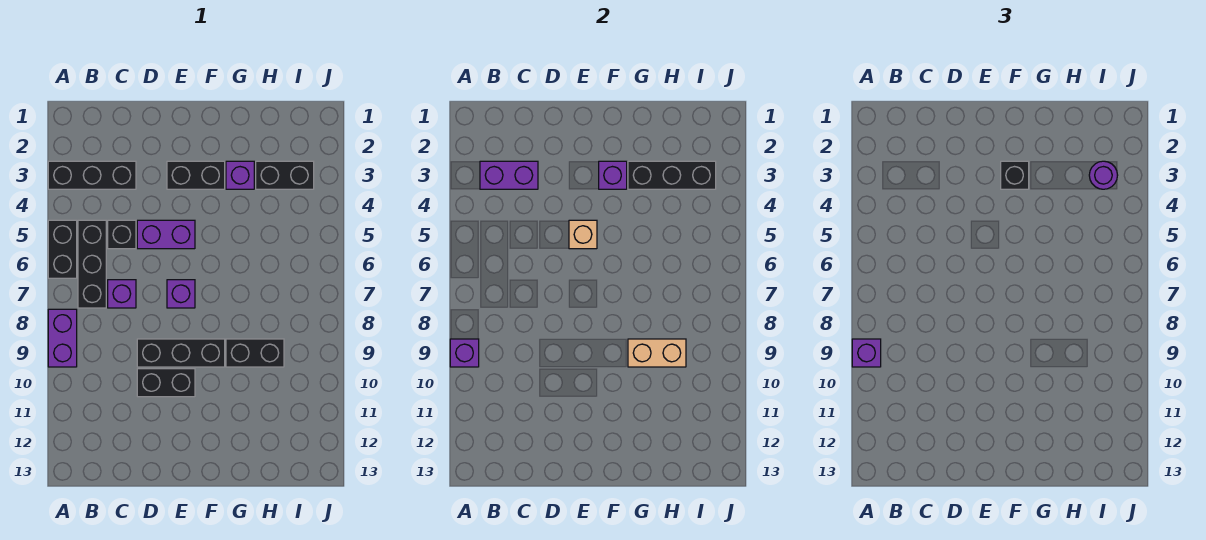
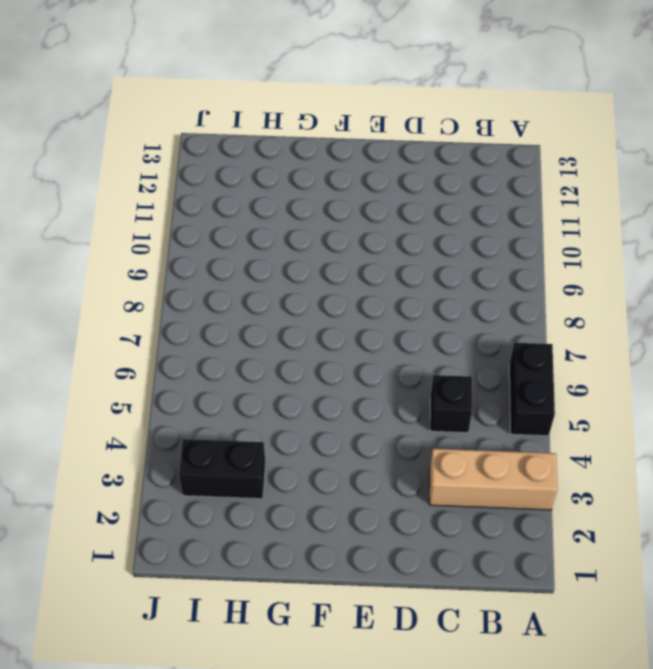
tan brick A3:C3 level 1 -> black brick A3:C3 level 1
none -> purple brick A8:A9 level 1
none -> black brick B5:B7 level 1
none -> purple brick C7 level 1

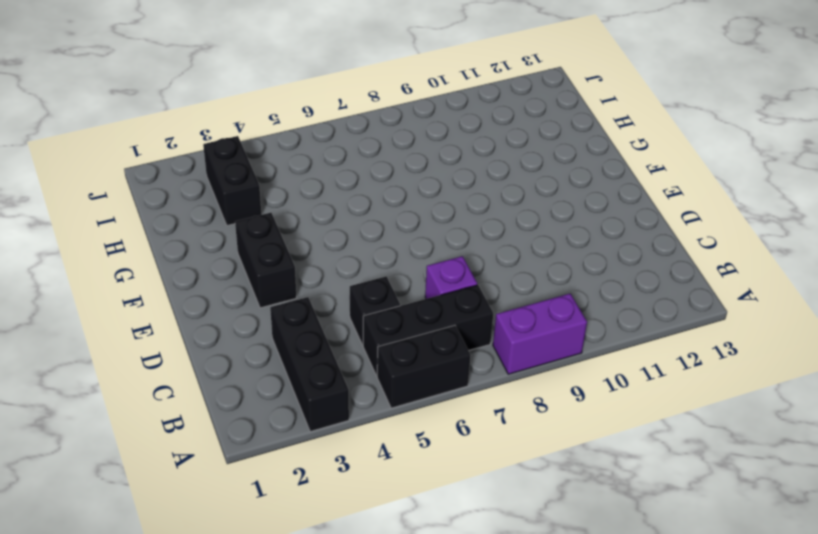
none -> purple brick D5:E5 level 1
none -> black brick D9:F9 level 1
none -> black brick D10:E10 level 1

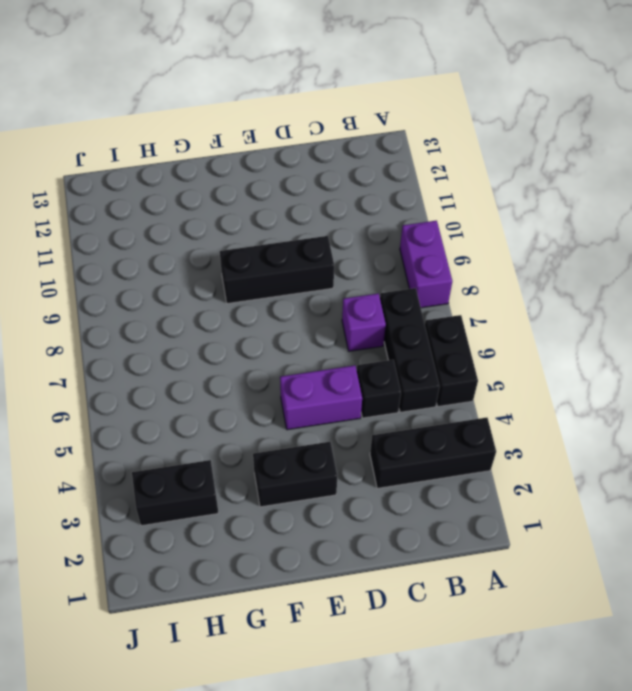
none -> black brick D10:E10 level 1
none -> purple brick E7 level 1
none -> purple brick G3 level 1

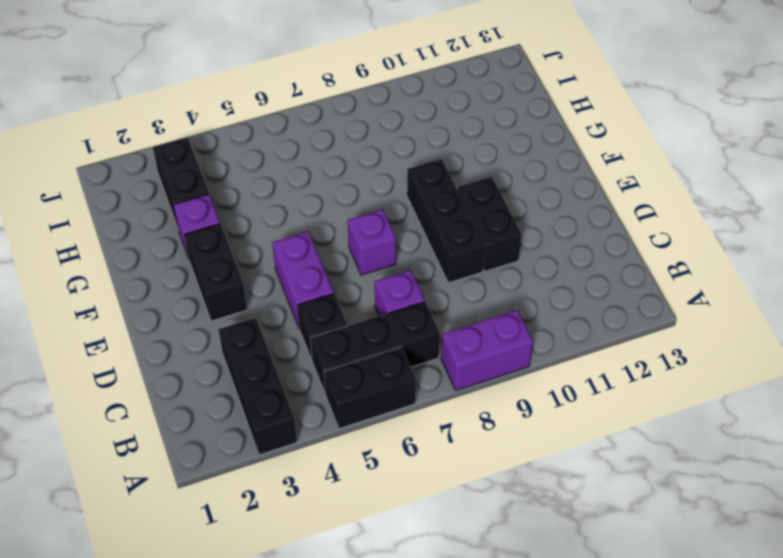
none -> black brick G9:H9 level 1
none -> purple brick A9 level 2
none -> purple brick B3:C3 level 2

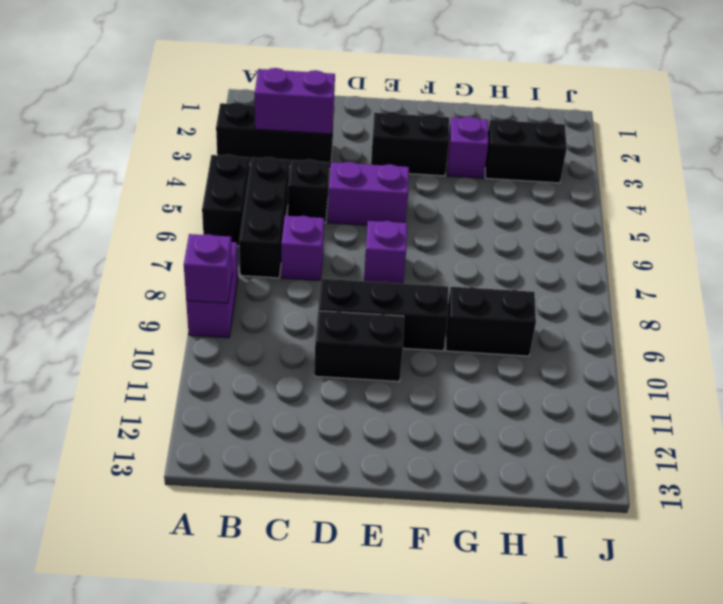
none -> tan brick E5 level 2
none -> purple brick F3 level 2
none -> black brick G3:I3 level 2

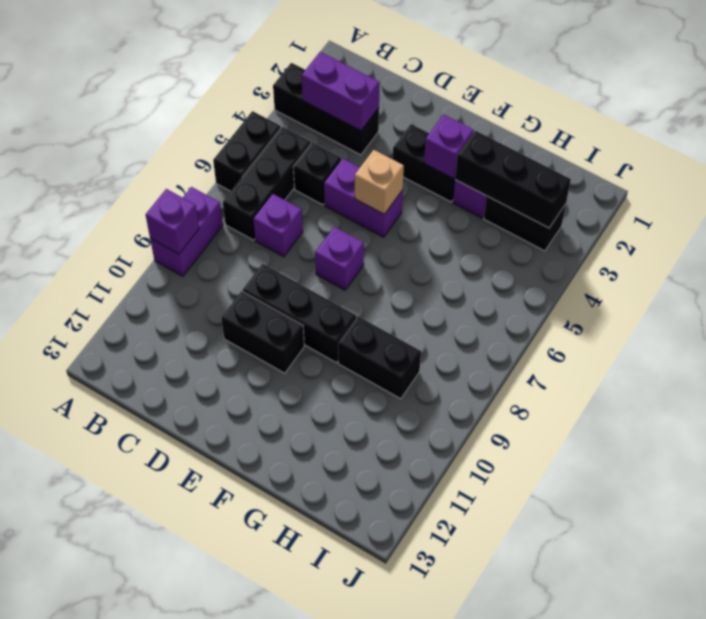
none -> tan brick G9:H9 level 2
none -> purple brick A9 level 3
none -> black brick F3 level 3

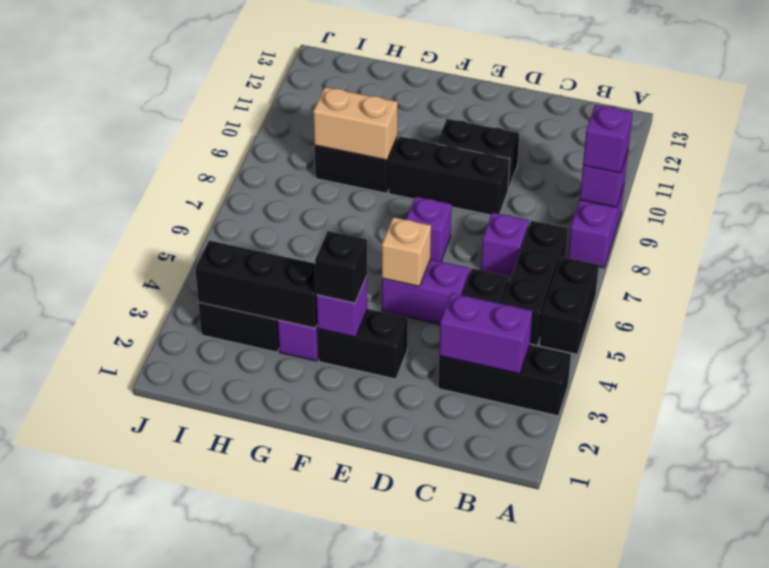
none -> purple round brick I3 level 3

